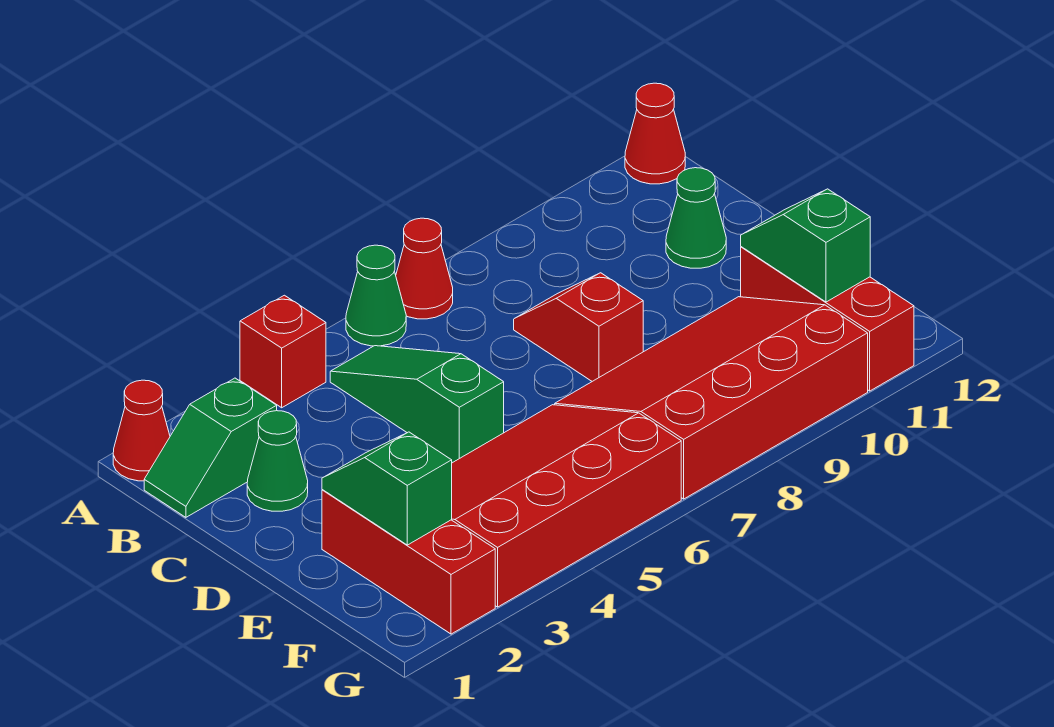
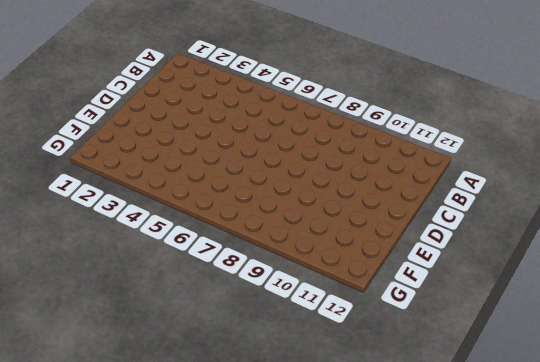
none -> red cone A1 level 1
none -> red brick A4 level 1
none -> green cone A6 level 1

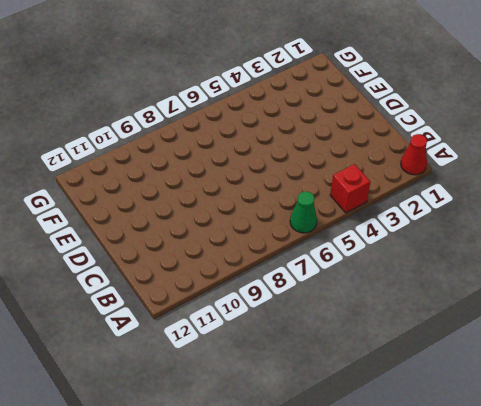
none -> red cone A7 level 1
none -> red cone A12 level 1
none -> green slope B1:B2 level 1 top 2

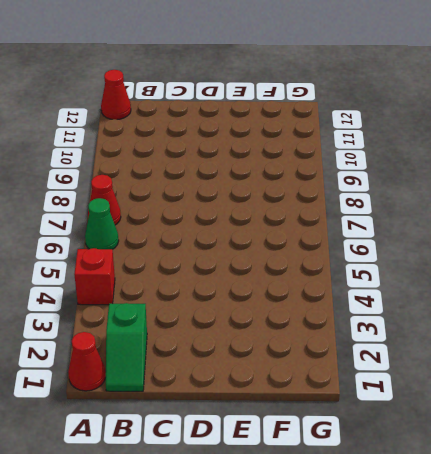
none -> green slope B5:D5 level 1 top D
none -> green cone C2 level 1
none -> red slope C8:D8 level 1 top D

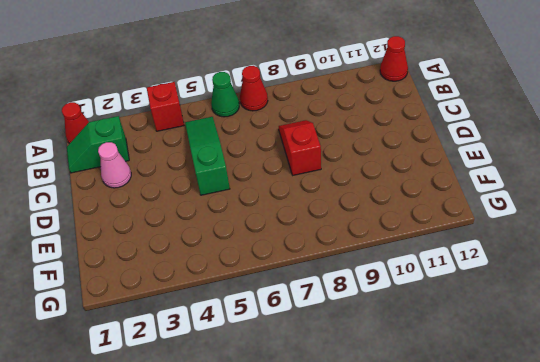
pink cone C2 level 1 -> green cone C2 level 1
none -> green cone C11 level 1
none -> red brick E2:G2 level 1
none -> red slope E3:G6 level 1 top G

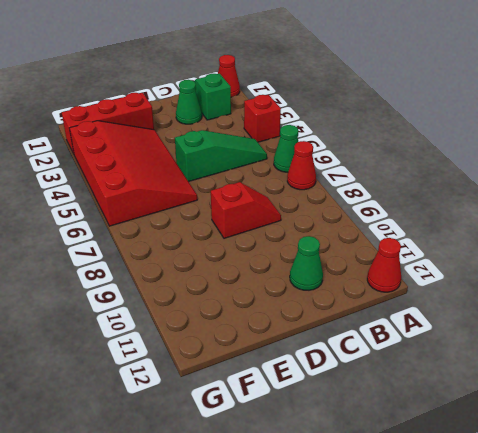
none -> red slope E7:G10 level 1 top G
none -> red brick E11:G11 level 1
none -> green slope E2:F2 level 2 top F

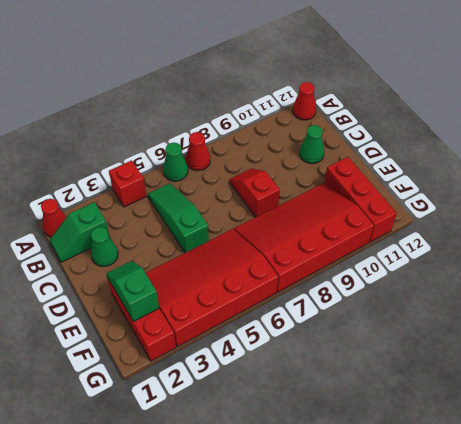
none -> green slope E11:F11 level 2 top F

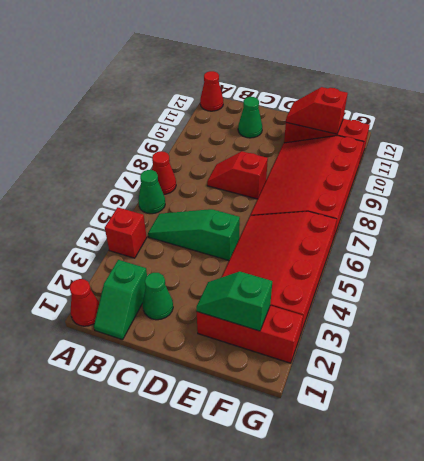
red slope E11:F11 level 2 top F -> green slope E11:F11 level 2 top F

